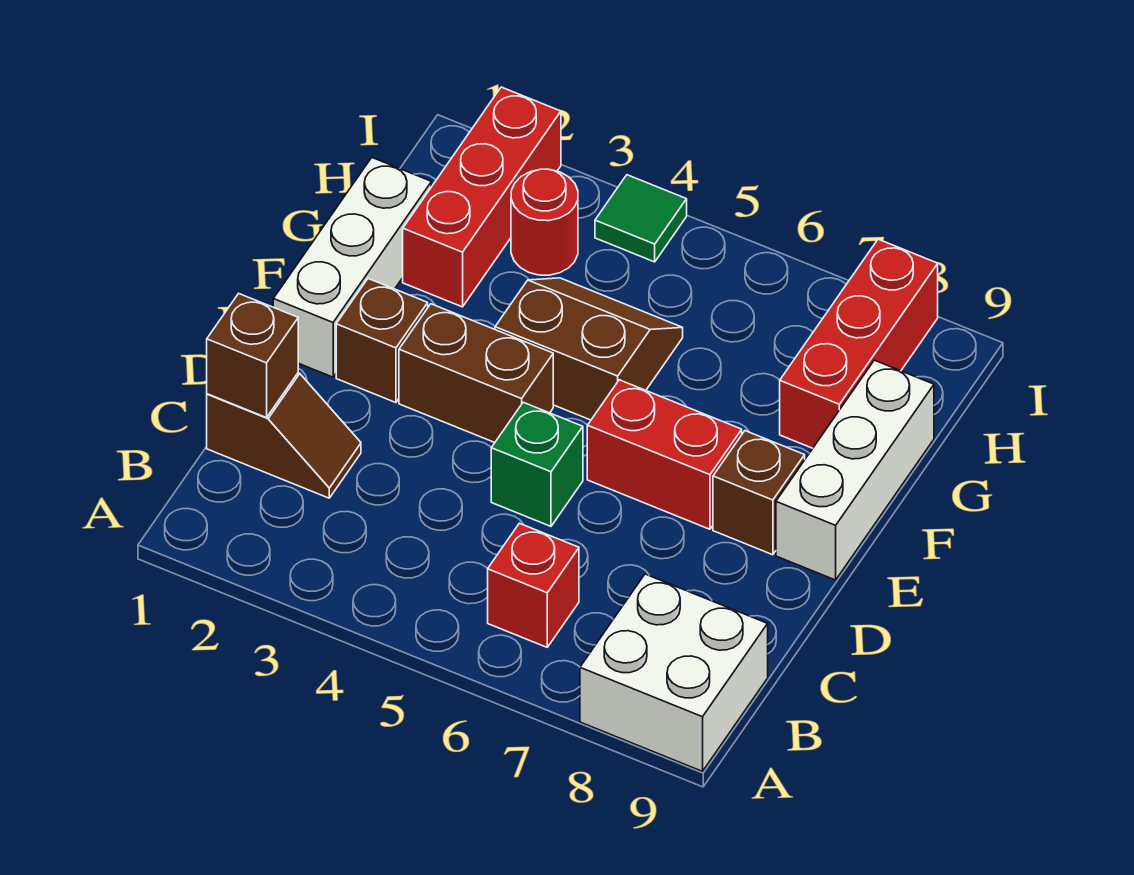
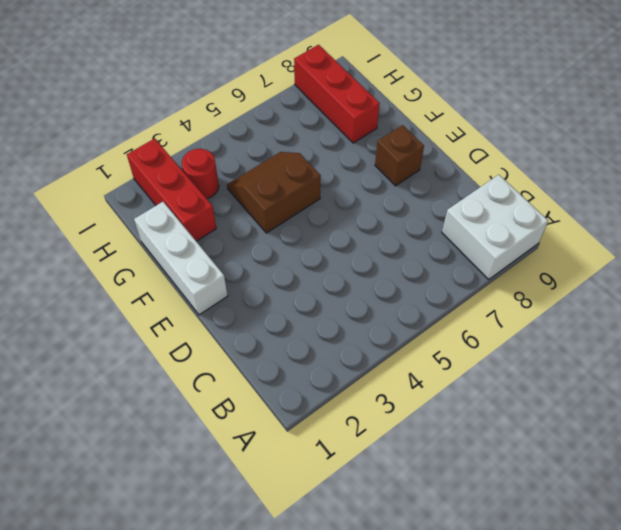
none -> red brick B6 level 1
none -> brown slope C1:C2 level 1 top 1
none -> green brick D5 level 1

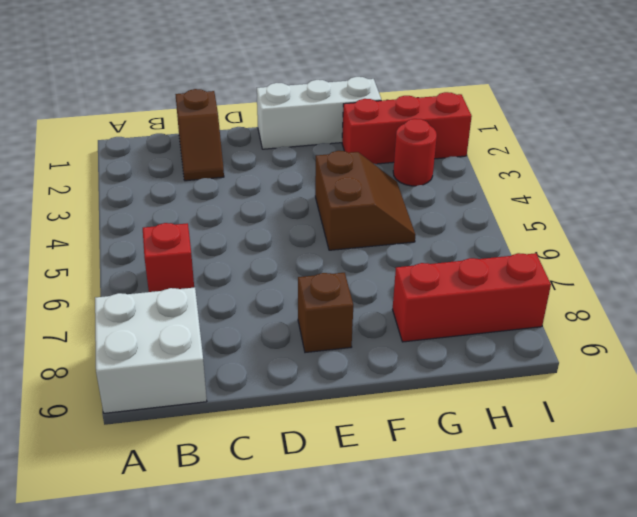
none -> green brick D5 level 1
none -> brown brick E2 level 1
none -> brown brick E3:E4 level 1

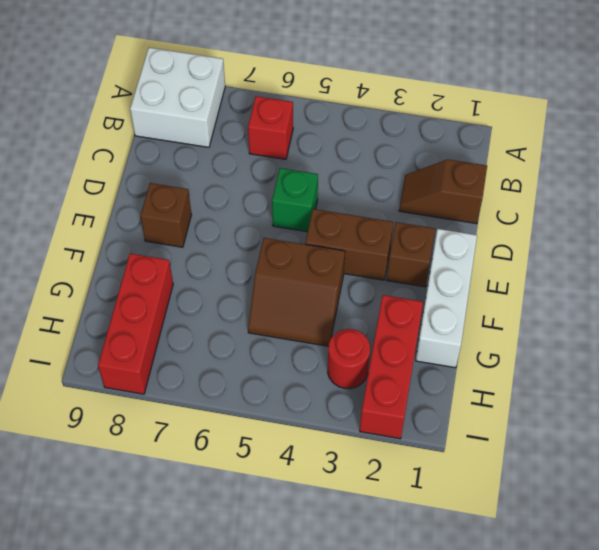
none -> red brick E6:E7 level 1
none -> white brick E9:G9 level 1
none -> green tile I4 level 1

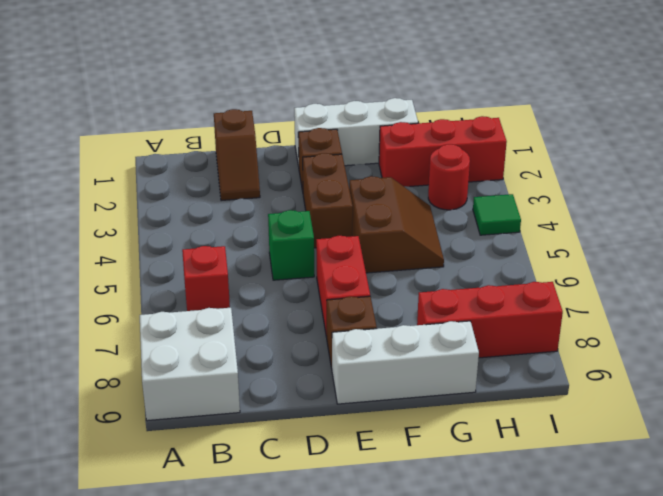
none -> brown brick C1 level 2

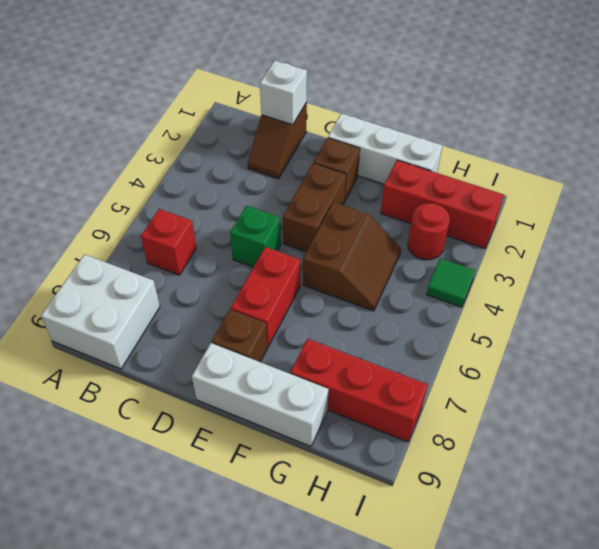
white brick C1 level 2 -> brown brick C1 level 2

